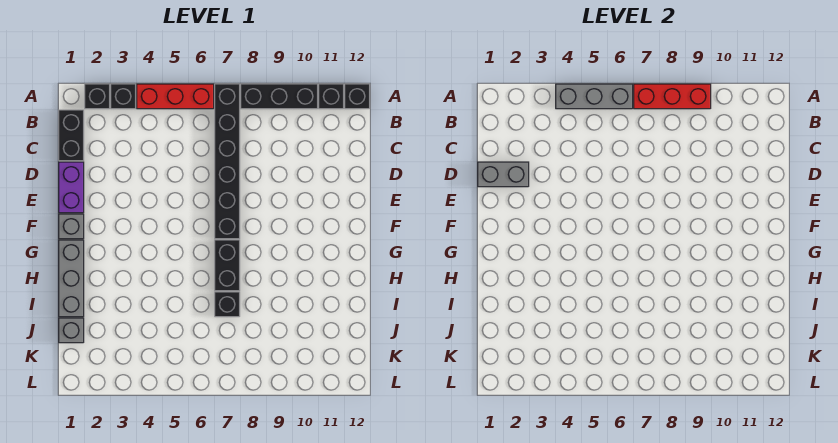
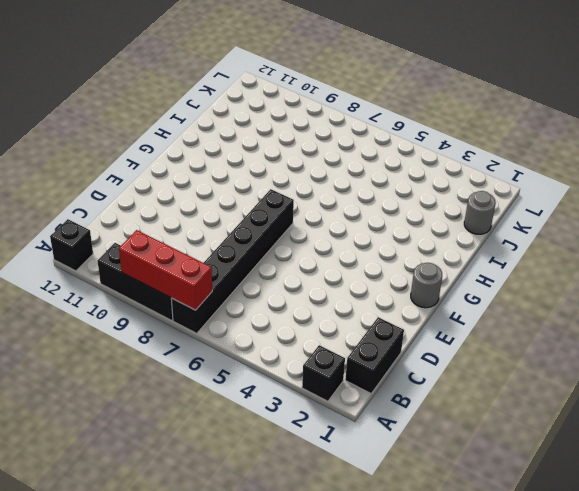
grey round brick F1 level 1 -> grey brick F1 level 1
grey round brick J1 level 1 -> grey brick J1 level 1
none -> black brick A3 level 1
none -> red brick A4:A6 level 1
none -> black brick A11 level 1

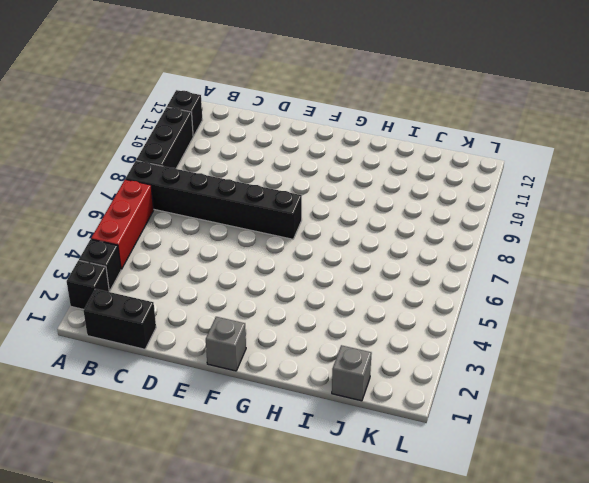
none -> black brick A12 level 1
none -> purple brick D1:E1 level 1
none -> grey brick G1:I1 level 1

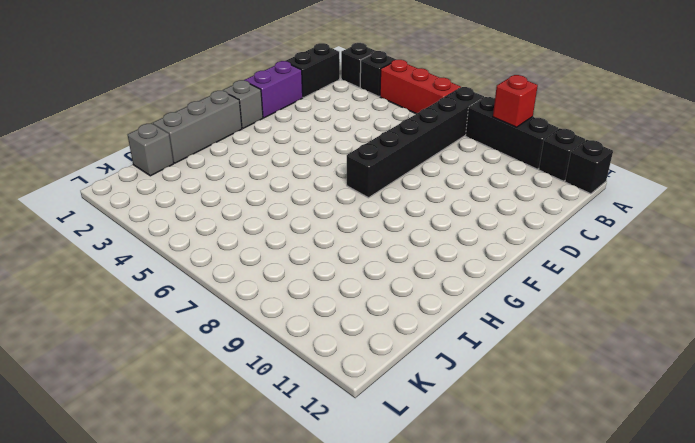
red brick A9 level 2 -> red brick A7:A9 level 2
none -> black brick G7:H7 level 1
none -> black brick I7 level 1
none -> grey brick A4:A6 level 2

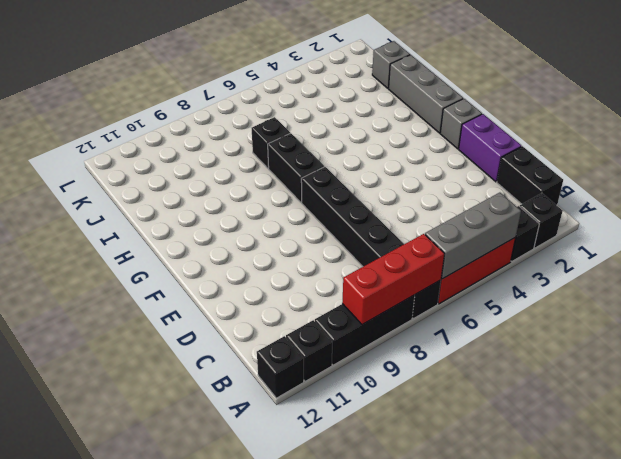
none -> grey brick D1:D2 level 2

